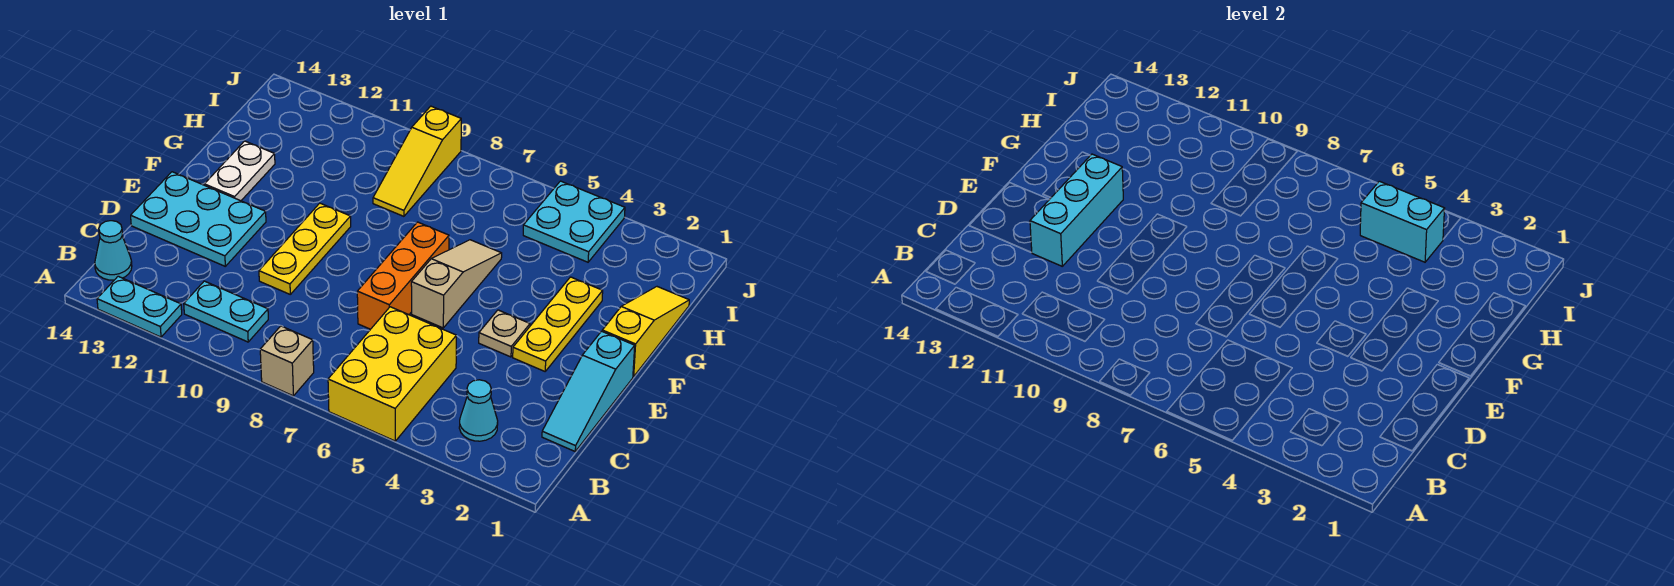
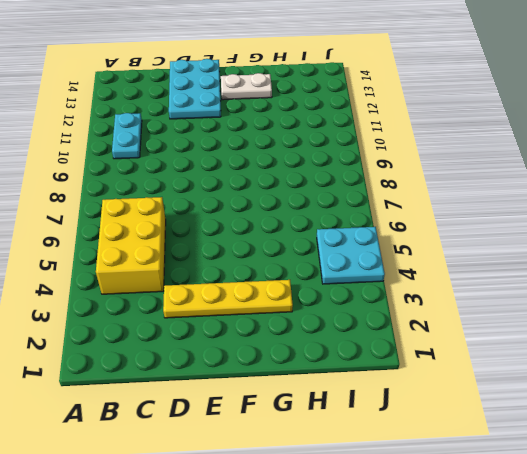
yellow brick B4:C6 level 1 -> yellow brick A5:C6 level 1
yellow plate D3:G3 level 1 -> yellow plate E3:G3 level 1
none -> tan brick A8 level 1
none -> cyan plate A12:A13 level 1
none -> cyan cone B3 level 1

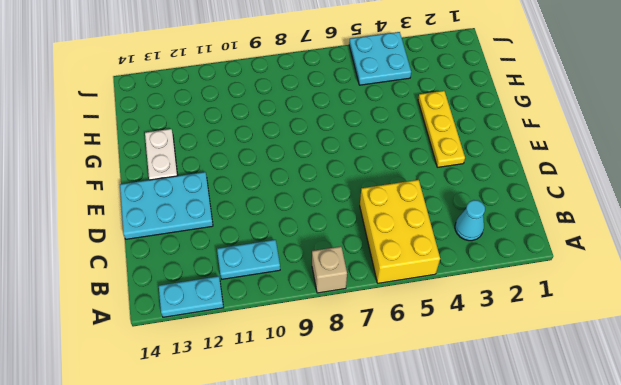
none -> cyan cone B14 level 1
none -> cyan slope C1:E1 level 1 top E
none -> orange brick D7:F7 level 1

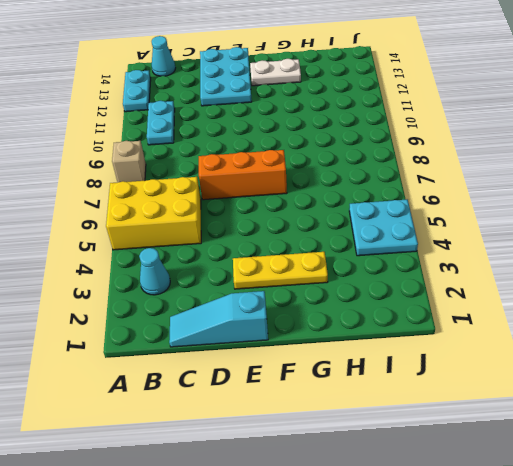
none -> yellow plate D10:F10 level 1
none -> tan plate E4 level 1
none -> tan slope E6:G6 level 1 top E

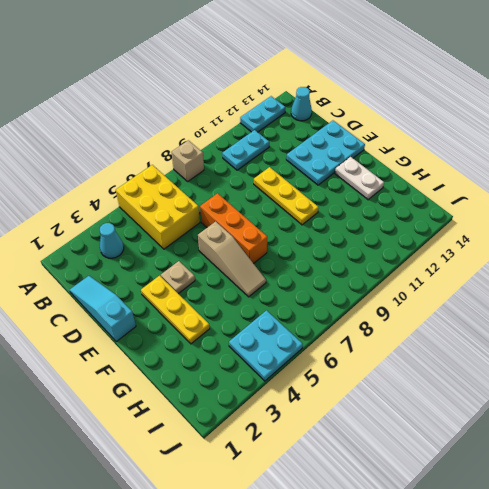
none -> yellow slope F1:H1 level 1 top F
none -> yellow slope H9:J9 level 1 top J
none -> cyan brick D12:F12 level 2

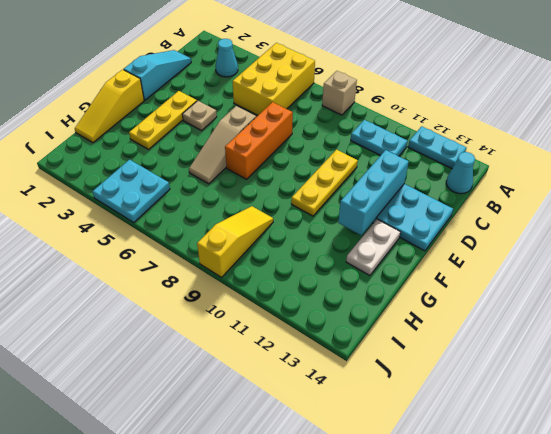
none -> cyan brick I4:I5 level 2

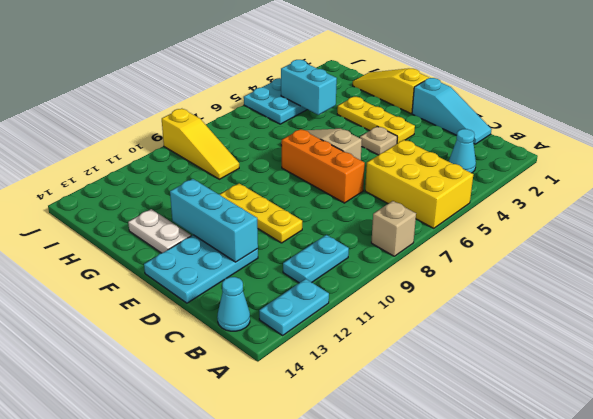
cyan brick H4:I4 level 2 -> cyan brick I4:I5 level 2

